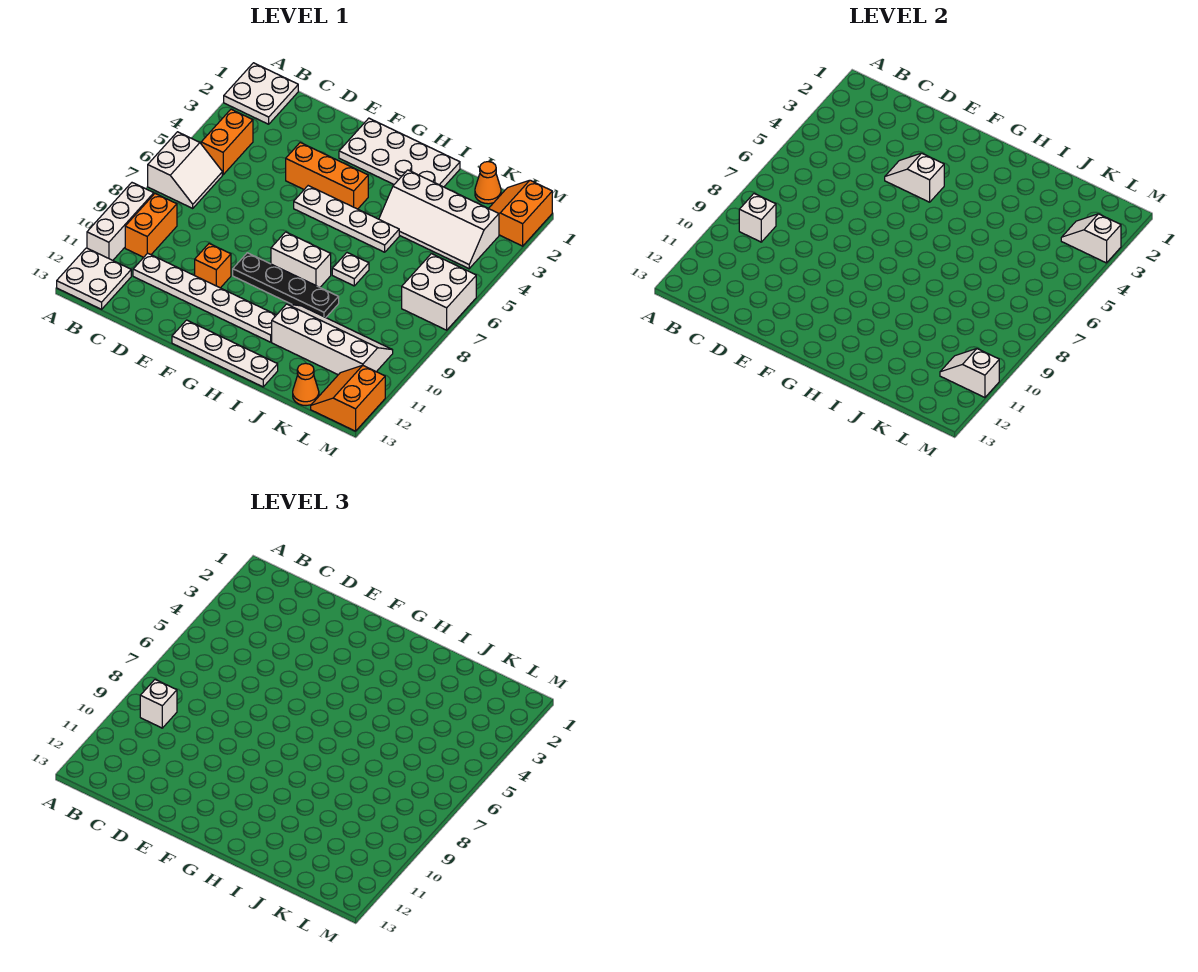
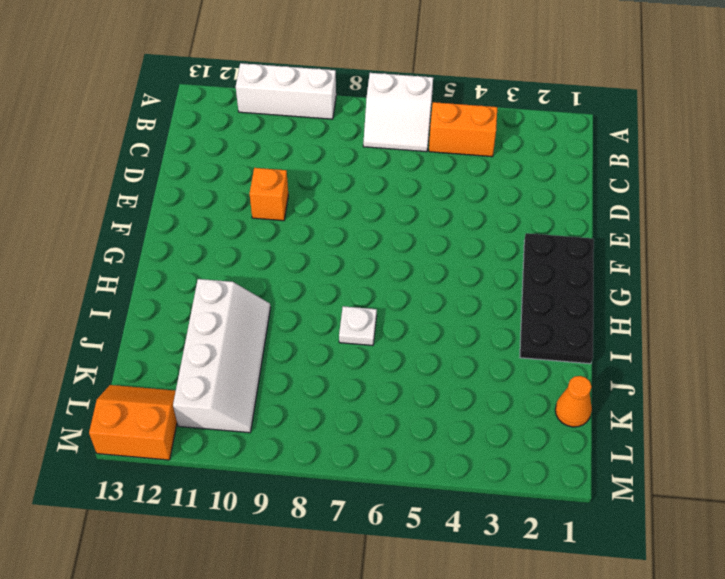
black plate F1:I2 level 1 -> white plate F1:I2 level 1
none -> white plate A1:B2 level 1
none -> white plate A12:B13 level 1
none -> orange brick B9:B10 level 1

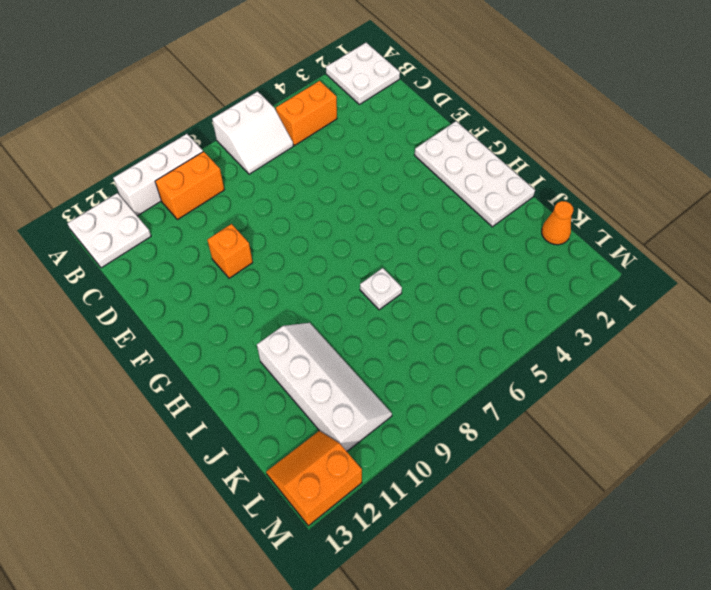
none -> white plate C11:H11 level 1
none -> orange brick E4:G4 level 1
none -> white plate F5:I5 level 1

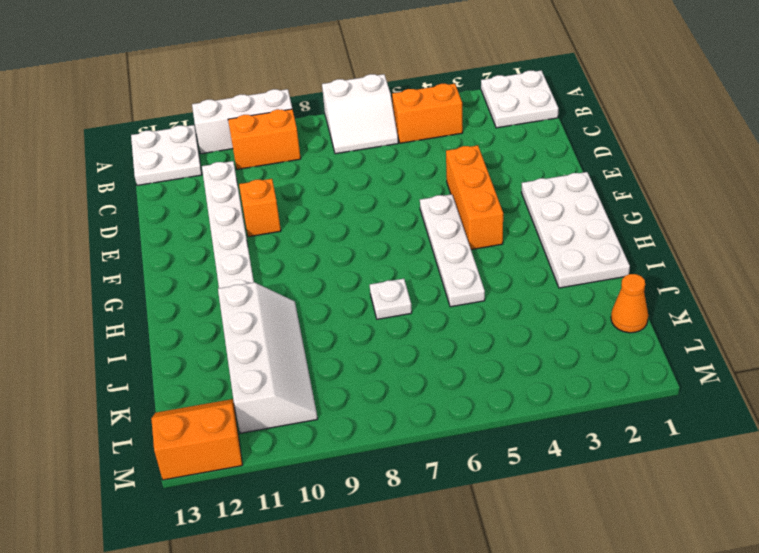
none -> black plate F9:I9 level 1
none -> white plate F13:I13 level 1
none -> white brick G8:H8 level 1

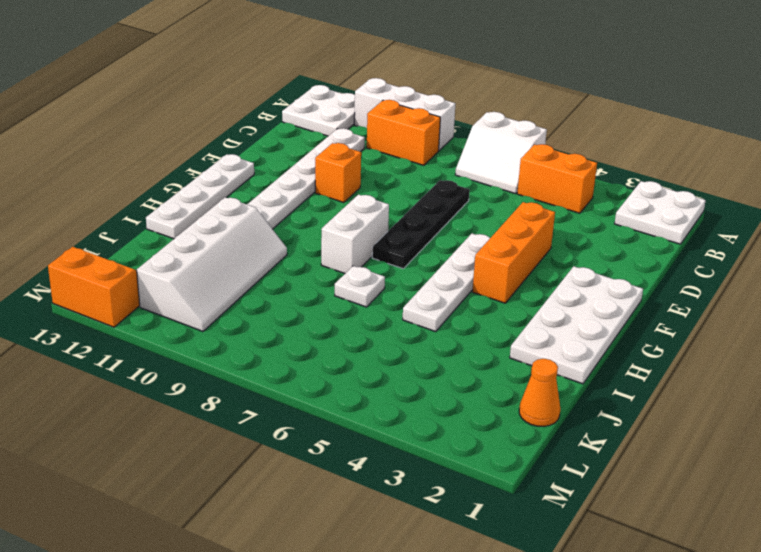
black plate D7:G7 level 1 -> black plate F9:I9 level 1
none -> white slope I3:L4 level 1 top 3
none -> orange cone K13 level 1
none -> orange slope L1:M2 level 1 top M

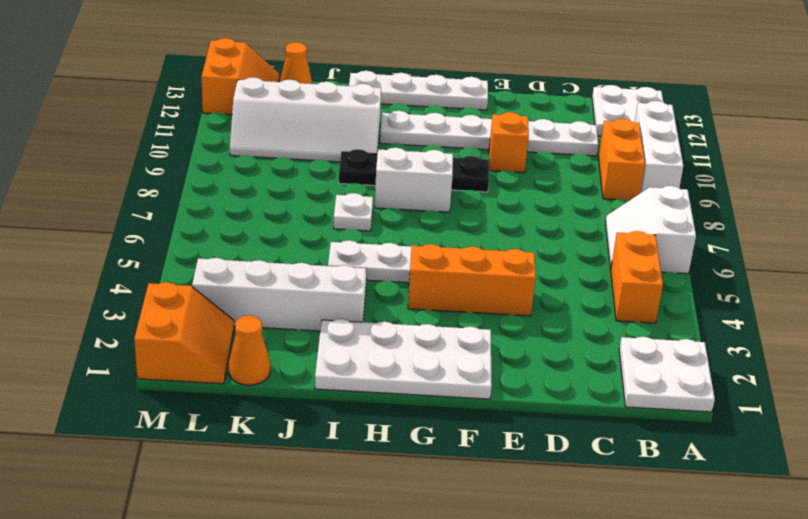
none -> white brick L6:M7 level 1
none -> white brick B9 level 2
none -> white slope E4:F4 level 2 top F

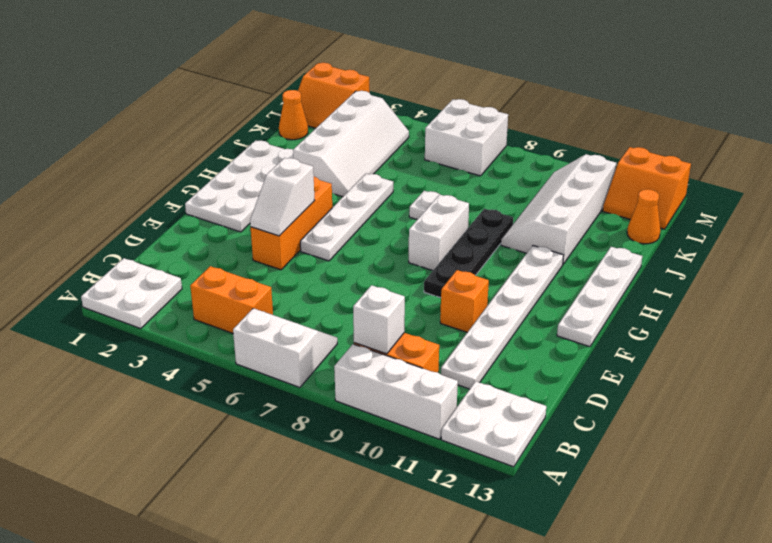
none -> white slope L3:M3 level 2 top M
none -> white slope L11:M11 level 2 top M
none -> white brick B9 level 3

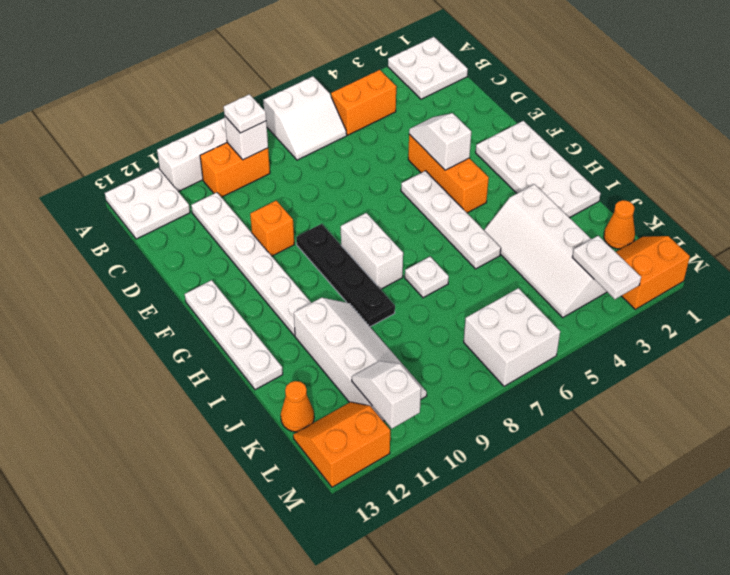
white plate B9 level 3 -> white brick B9 level 3
white plate L3:M3 level 2 -> white slope L3:M3 level 2 top M

